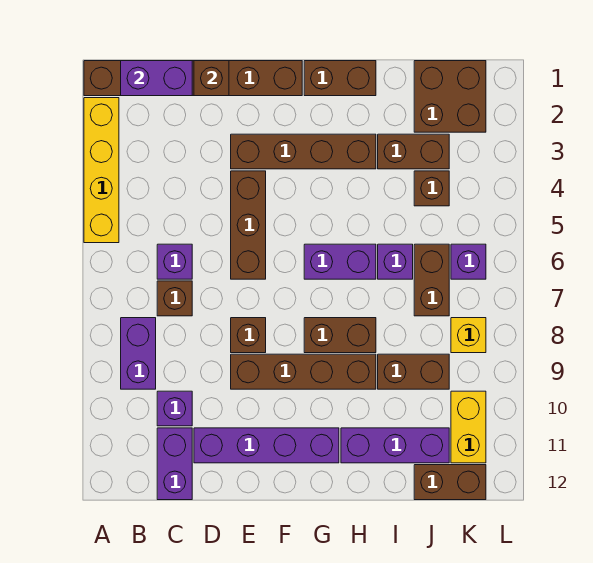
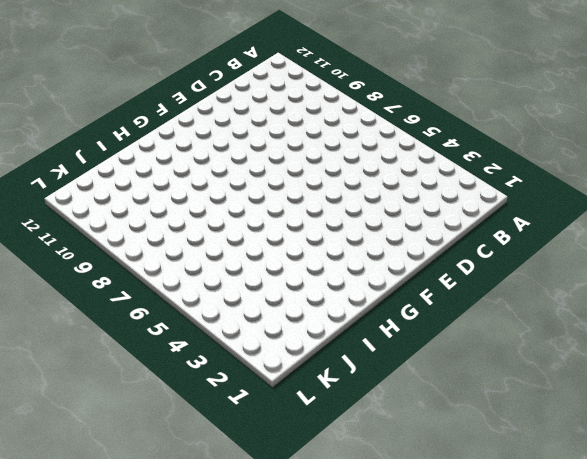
none -> brown brick A1:F1 level 1
none -> yellow brick A2:A5 level 1
none -> purple brick B8:B9 level 1

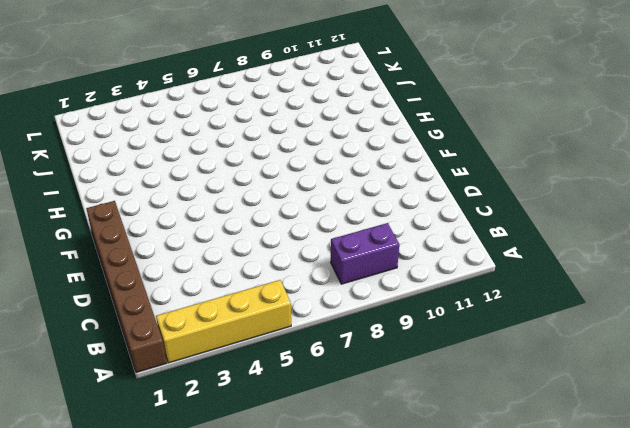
none -> purple brick C6 level 1
none -> brown brick C7 level 1
none -> purple brick C10 level 1

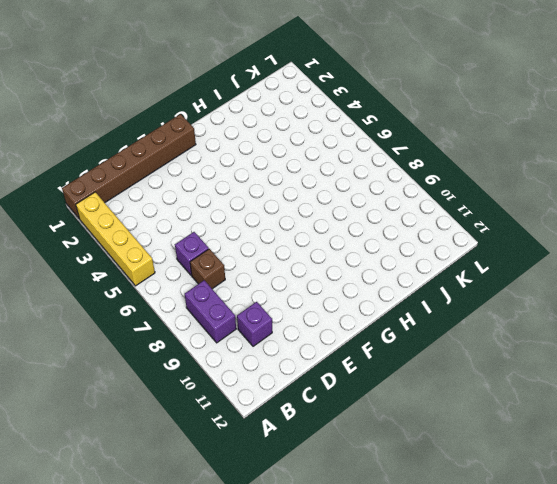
none -> purple brick C11:C12 level 1
none -> purple brick D11:G11 level 1
none -> brown brick E3:H3 level 1

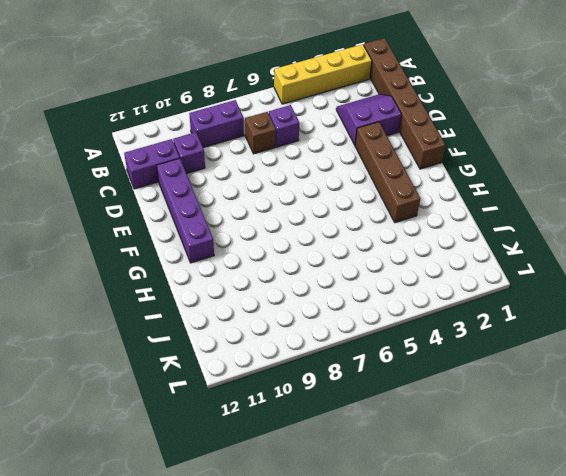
purple slope C2:D3 level 1 top D -> none
none -> brown brick E4:E6 level 1
none -> brown brick E8 level 1
none -> brown brick E9:H9 level 1

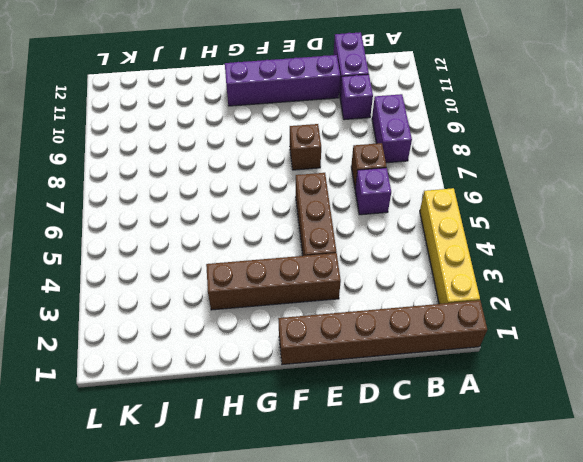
none -> brown brick E9:H9 level 1
none -> brown brick G1:H1 level 1
none -> purple brick G6:H6 level 1

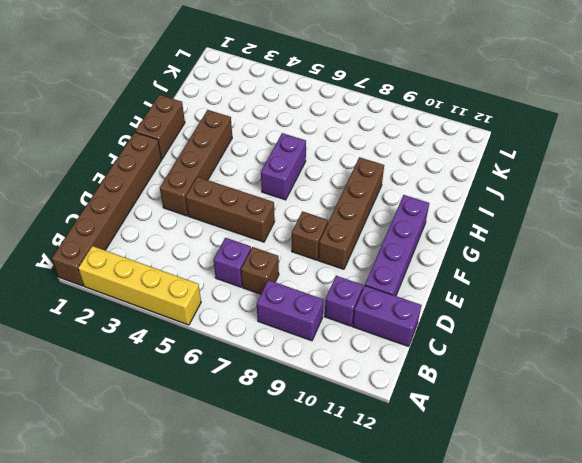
none -> brown brick G8:H8 level 1
none -> purple brick H11:J11 level 1
none -> brown brick I3:J3 level 1

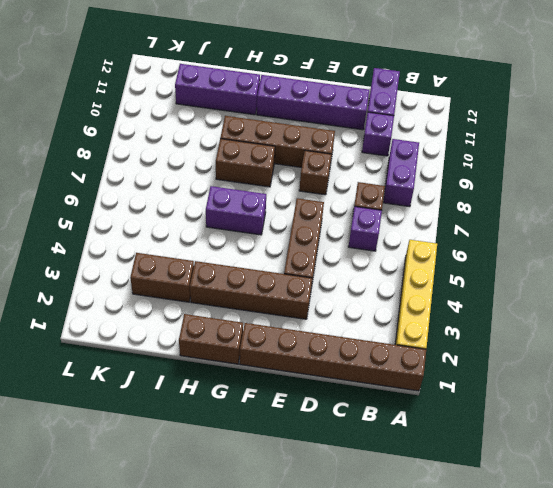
none -> purple brick I6 level 1
none -> brown brick I9:J9 level 1
none -> brown brick J1:K2 level 1

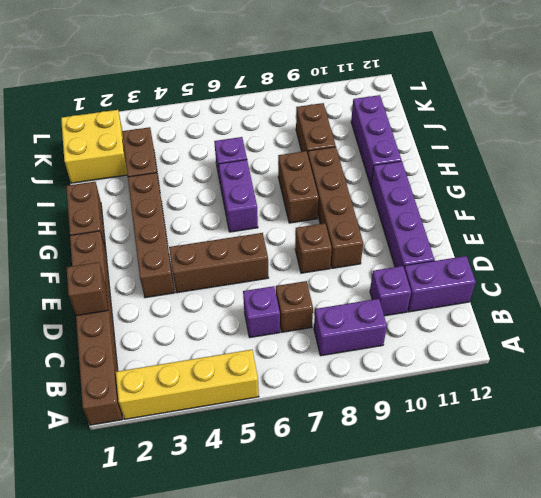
yellow brick J1:K2 level 1 -> brown brick J1:K2 level 1
none -> brown brick J4 level 1
none -> brown brick J6:J7 level 1
none -> brown brick J12:K12 level 1

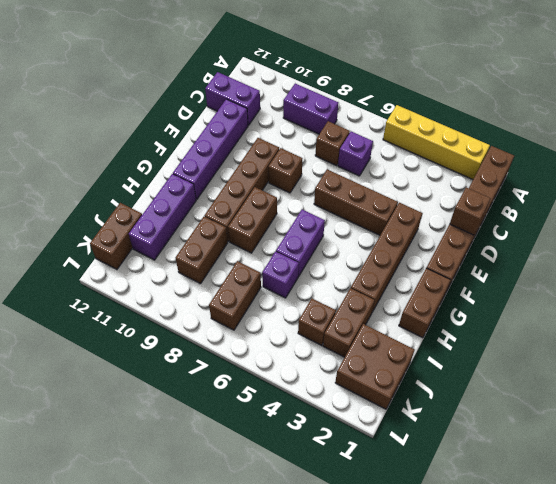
brown brick J7:K7 level 1 -> brown brick J6:J7 level 1
none -> purple brick C10 level 1
none -> purple brick K6 level 1
none -> yellow brick K8 level 1

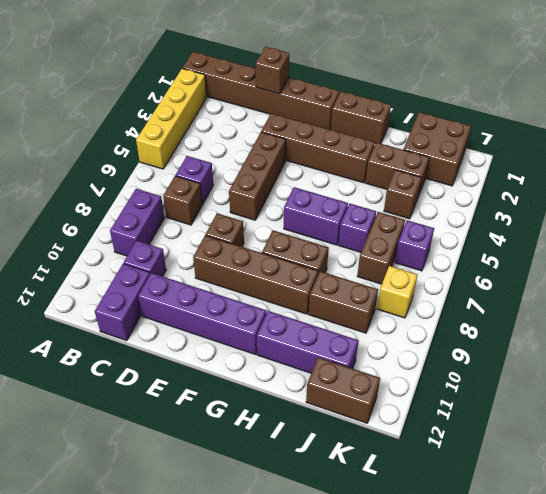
none -> yellow brick K10:K11 level 1
none -> purple brick B1:C1 level 2

